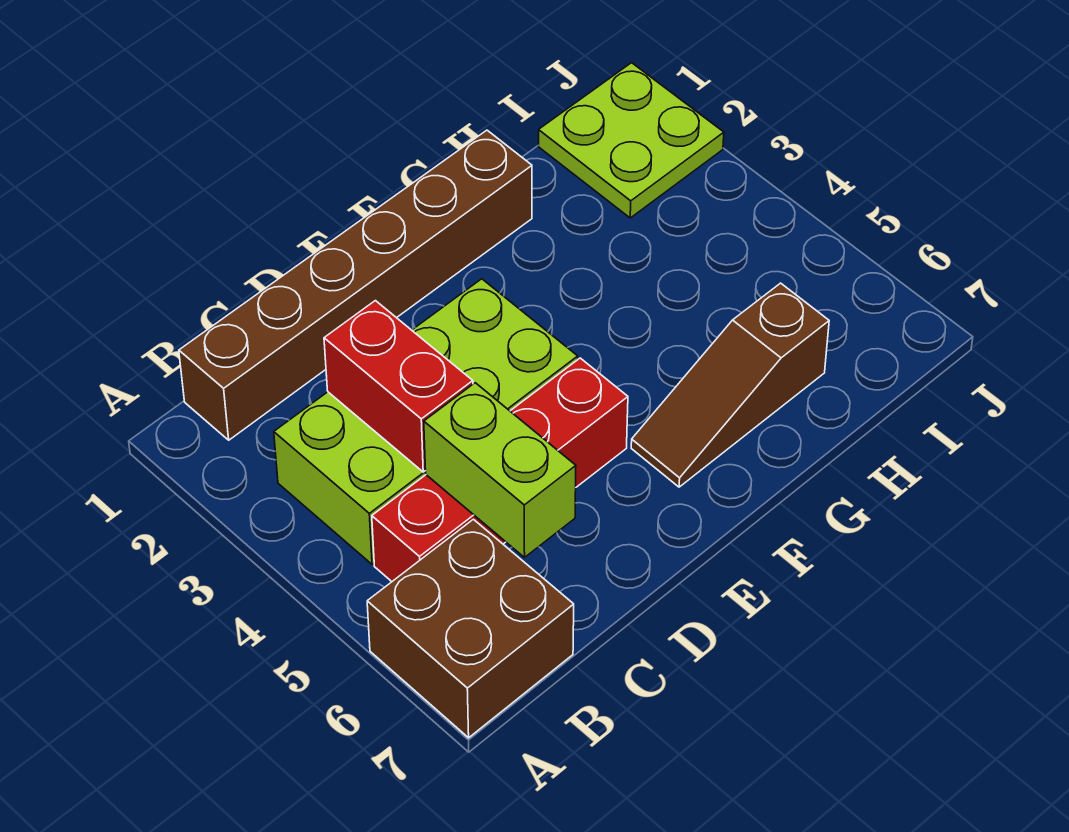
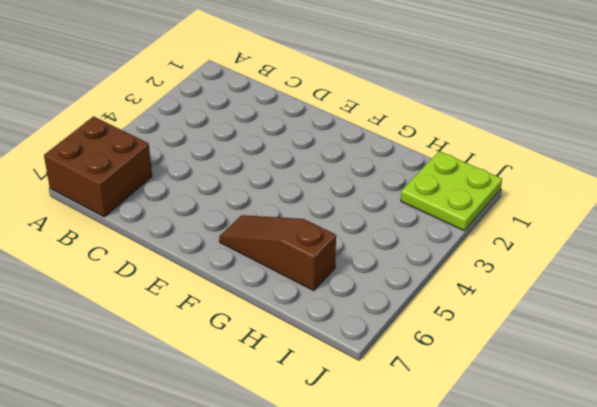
none -> brown brick B1:G1 level 1
none -> lime brick B3:E4 level 1

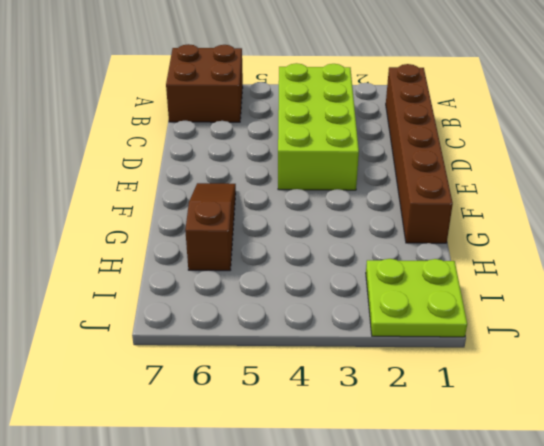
none -> red brick B5:E5 level 1
none -> red brick C3:C4 level 2

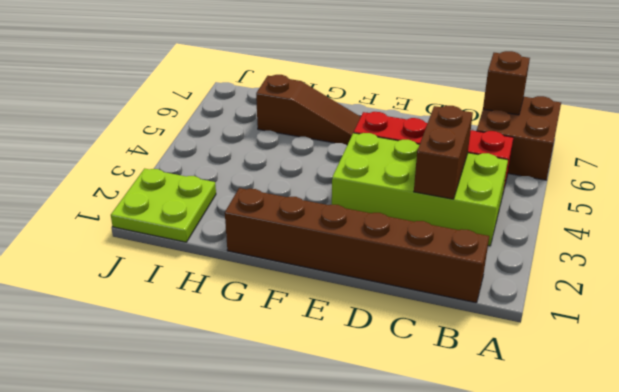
brown brick B7 level 2 -> none
brown brick C3:C4 level 2 -> red brick C3:C4 level 2
none -> lime brick C5:C6 level 2

